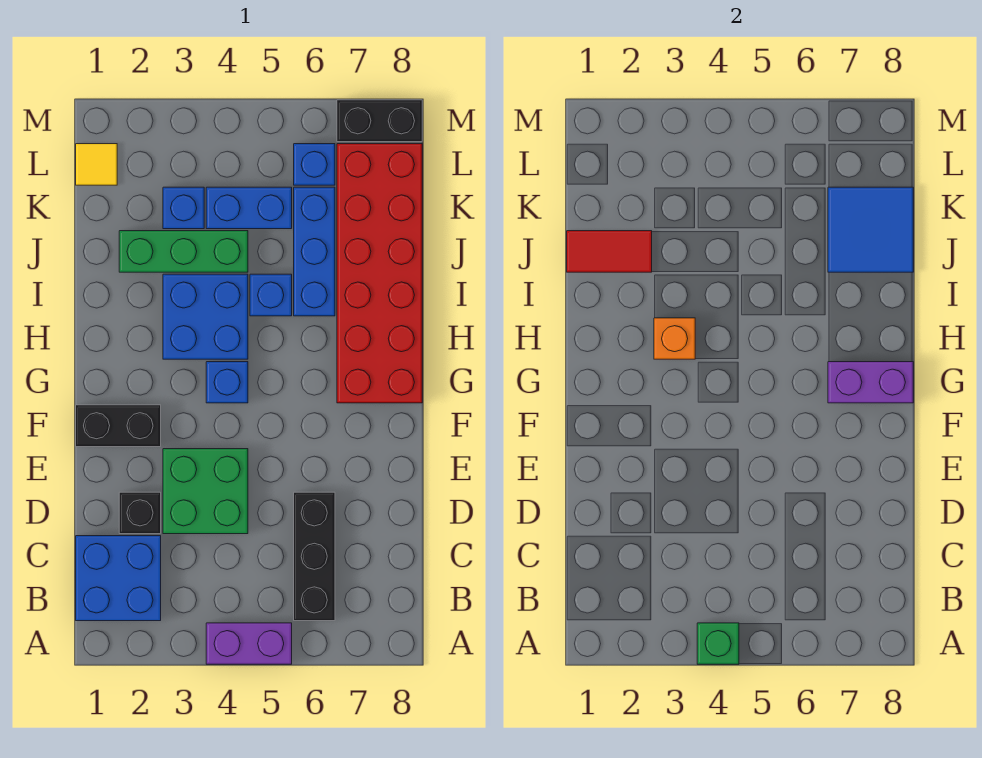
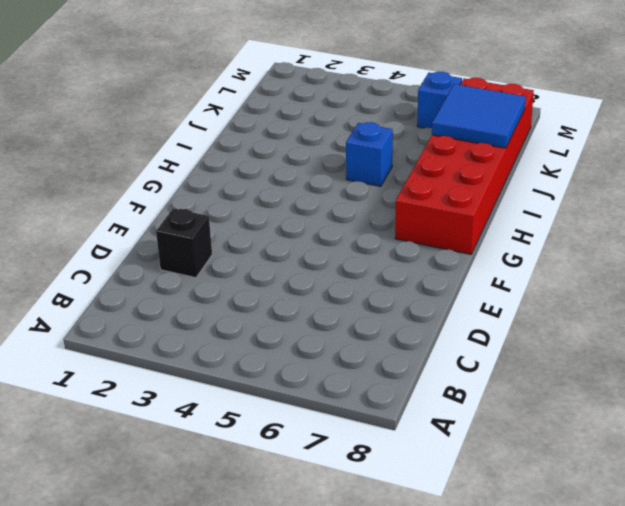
none -> purple brick A4:A5 level 1
none -> blue brick B1:C2 level 1
none -> black brick B6:D6 level 1

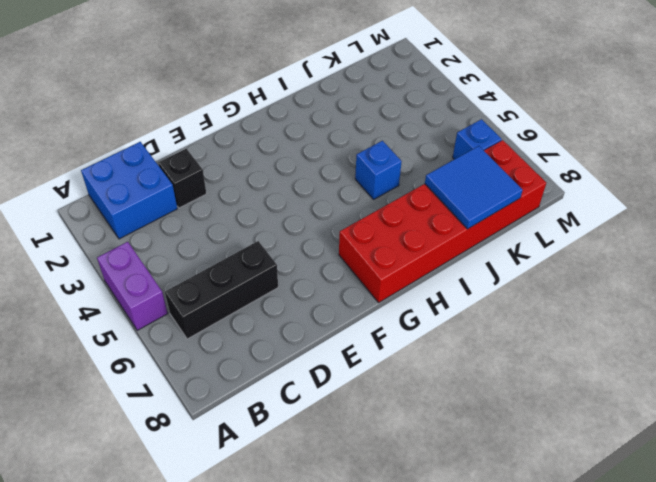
none -> green brick D3:E4 level 1
none -> black brick F1:F2 level 1
none -> blue brick G4 level 1

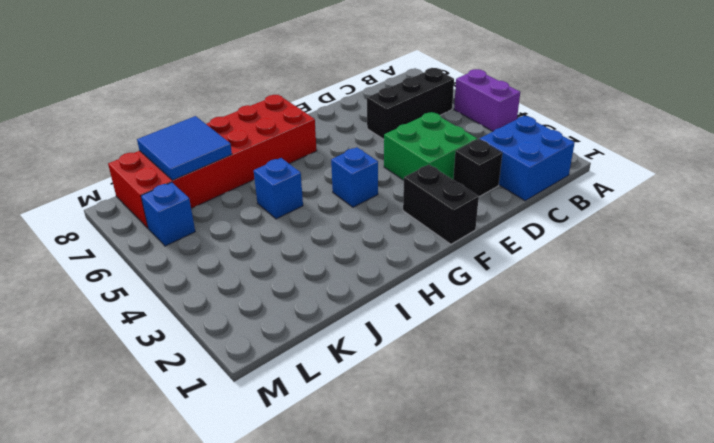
none -> blue brick H3:I4 level 1
none -> blue brick I6:K6 level 1
none -> green brick J2:J4 level 1

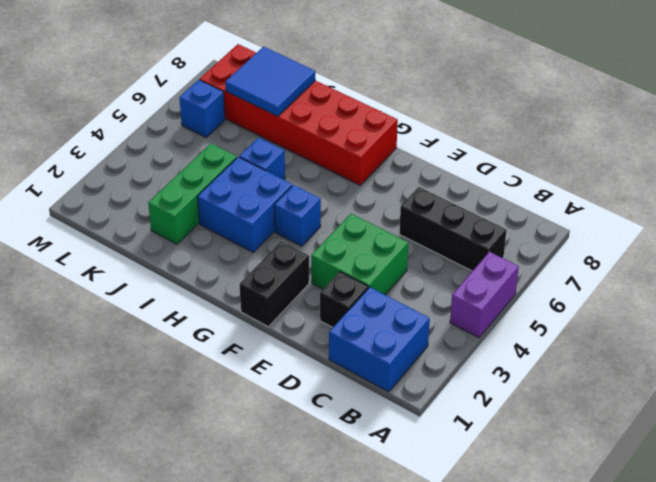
none -> blue brick I6:K6 level 1
none -> blue brick K3 level 1
none -> blue brick K4:K5 level 1

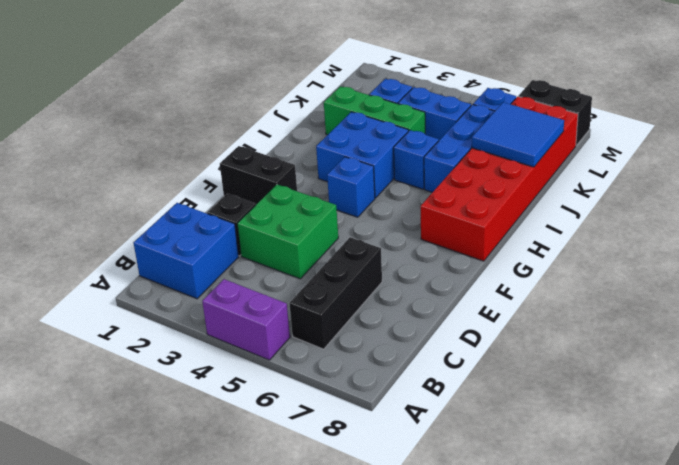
none -> yellow tile L1 level 1
none -> green brick A4 level 2
none -> purple brick G7:G8 level 2

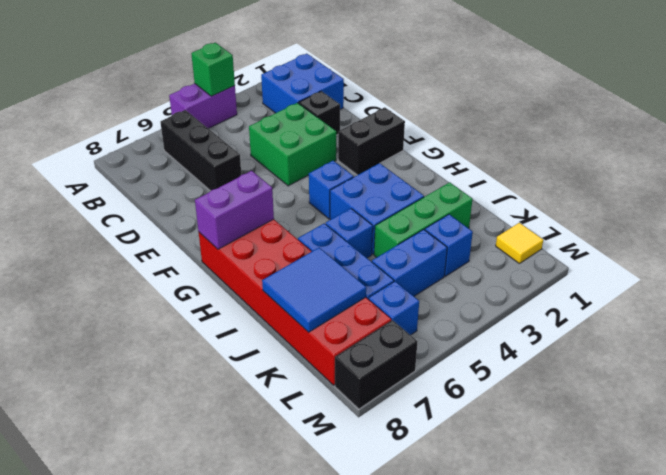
none -> orange brick H3 level 2
none -> red tile J1:J2 level 2

